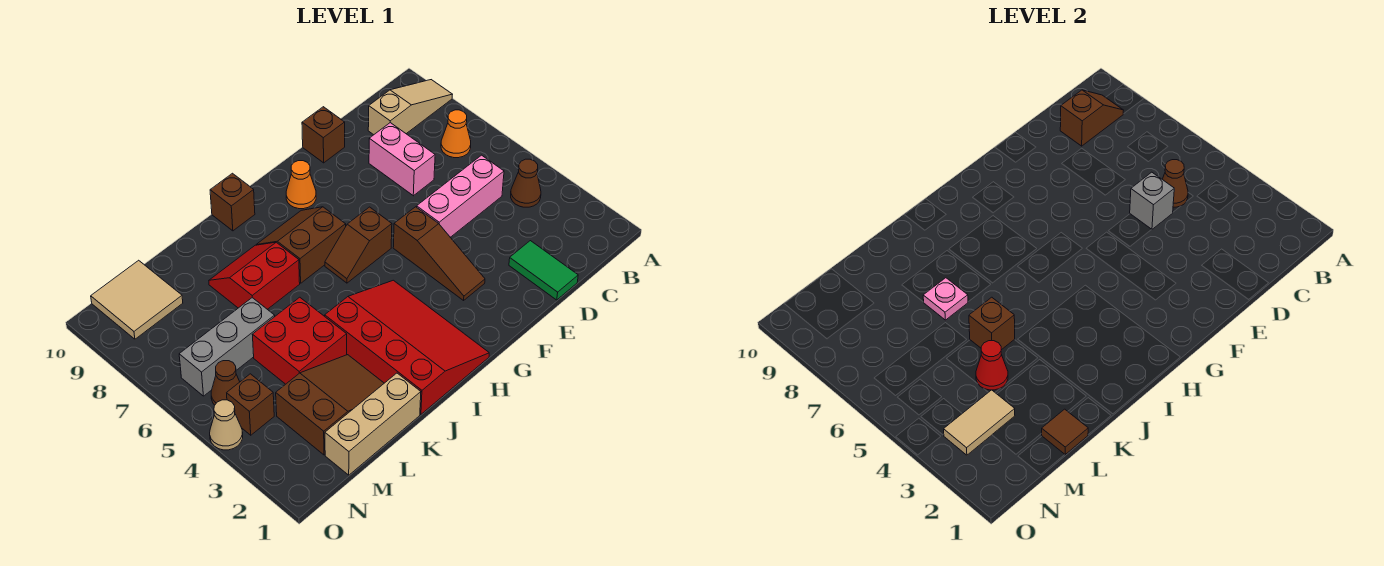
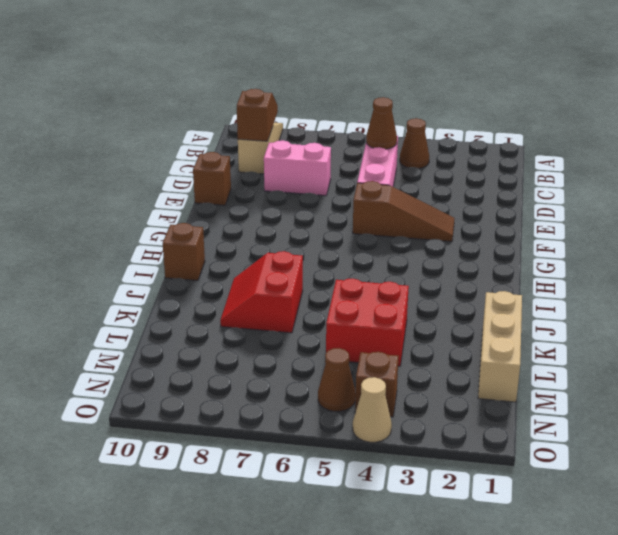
none -> orange cone B7 level 1
none -> green tile D1:D2 level 1
none -> brown slope G6:H6 level 1 top G
none -> orange cone G9 level 1

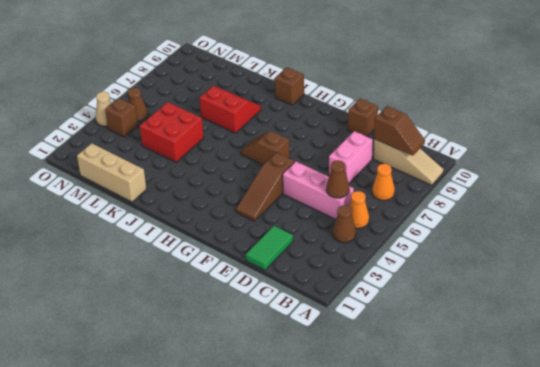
orange cone B5 level 1 -> orange cone G9 level 1
none -> red slope H1:J4 level 1 top J
none -> brown slope H7:I8 level 1 top 7
none -> brown slope K2:M3 level 1 top M
none -> grey brick L6:N6 level 1

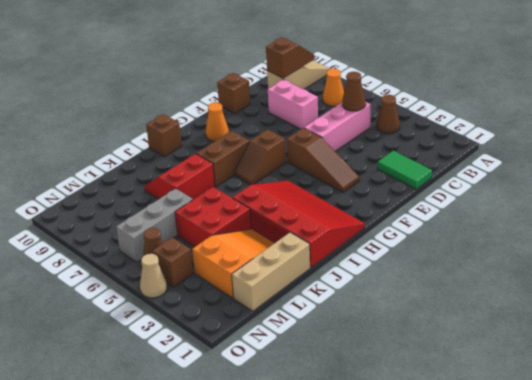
orange slope K2:M3 level 1 top M -> brown slope K2:M3 level 1 top M
none -> tan tile M9:N10 level 1
none -> grey brick D5 level 2
none -> brown brick K5 level 2
none -> pink plate K7 level 2

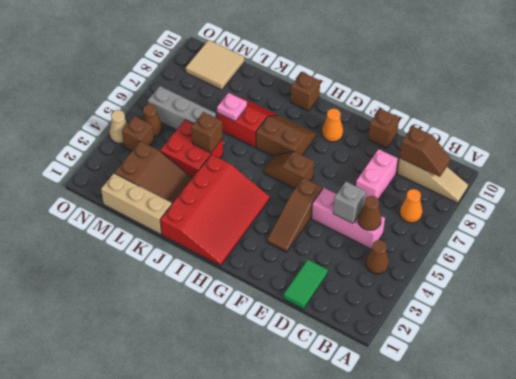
none -> brown tile L1 level 2
none -> red cone L4 level 2
none -> tan tile M3:N3 level 2

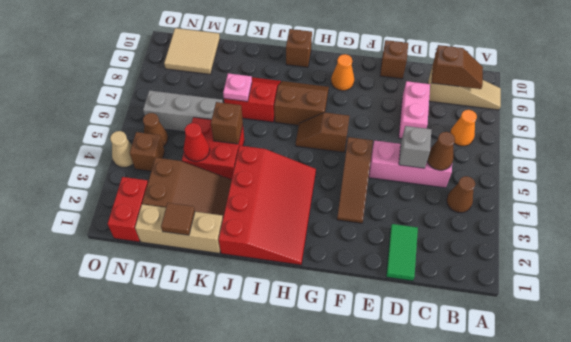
red brick N1:N2 level 1 -> none
none -> tan tile M3:N3 level 2

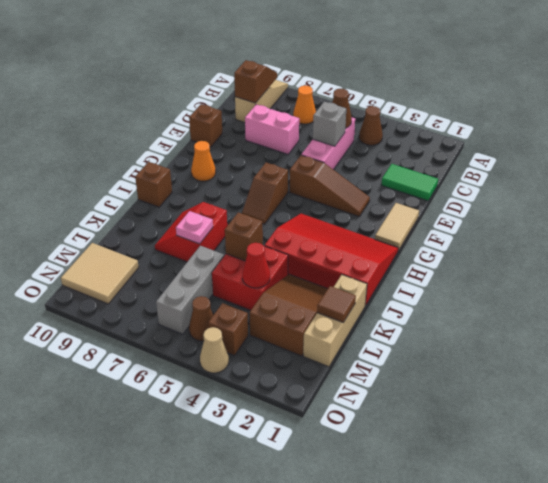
tan tile F1:G1 level 1 -> tan tile M3:N3 level 2
none -> brown slope H7:I8 level 1 top 7

